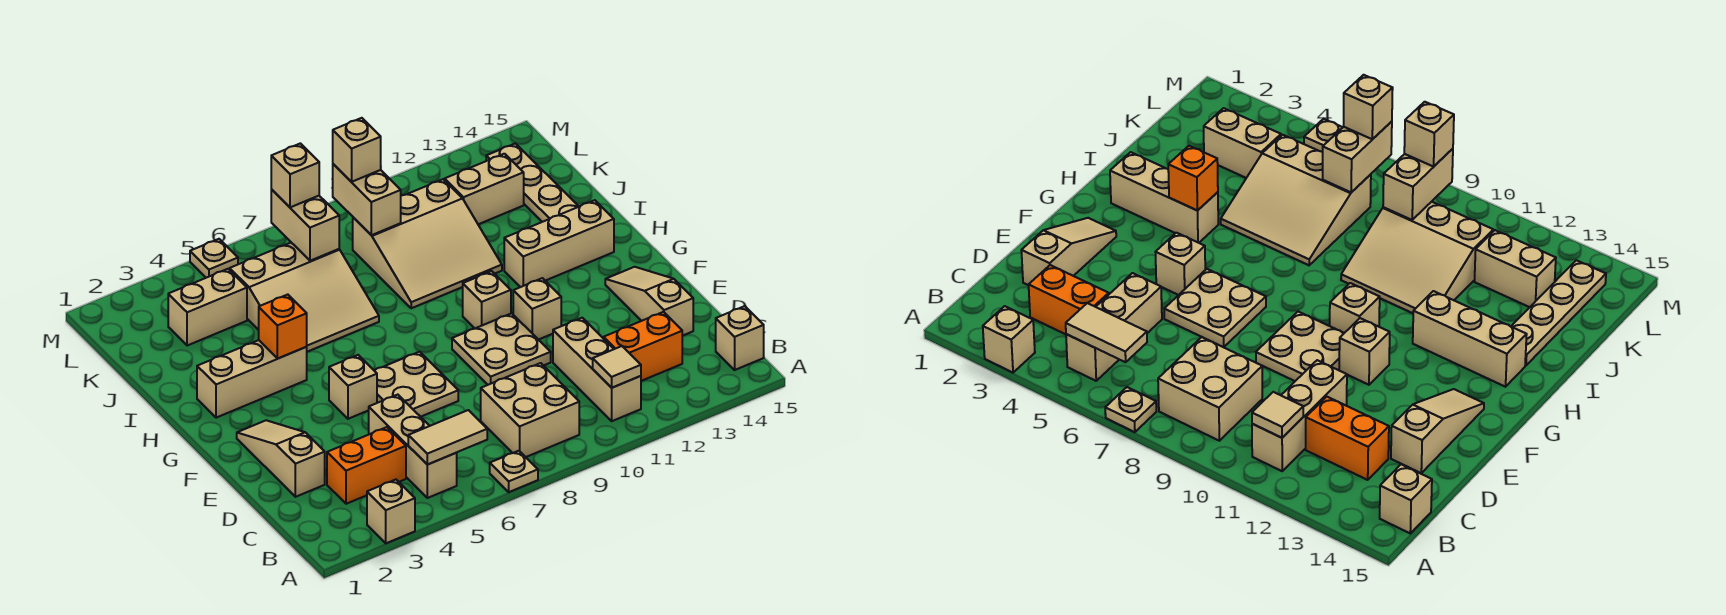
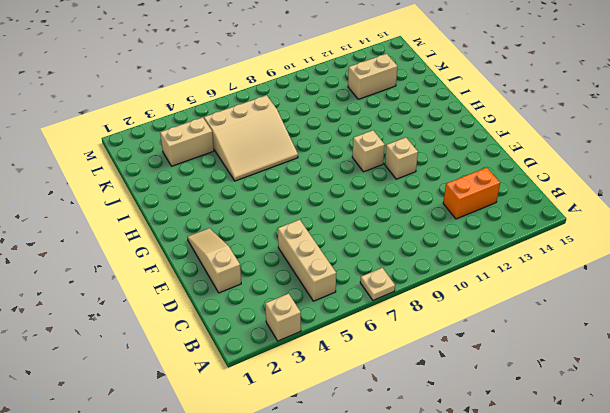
none -> tan brick B8:C9 level 1
none -> tan brick B11:D11 level 1
none -> tan brick B15 level 1
none -> orange brick C3:C4 level 1

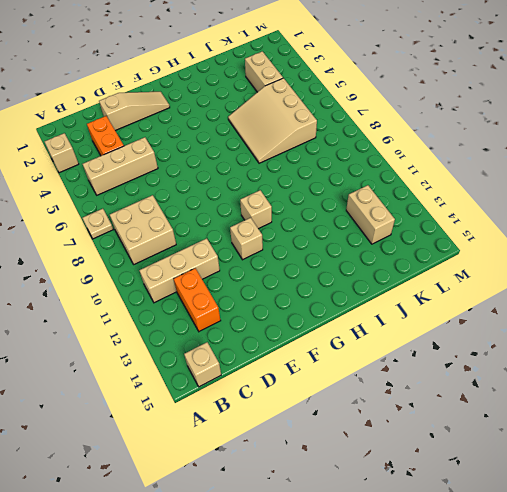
none -> tan slope D14:F14 level 1 top D
none -> tan plate E6:F7 level 1
none -> tan plate E9:F10 level 1
none -> tan brick F5 level 1

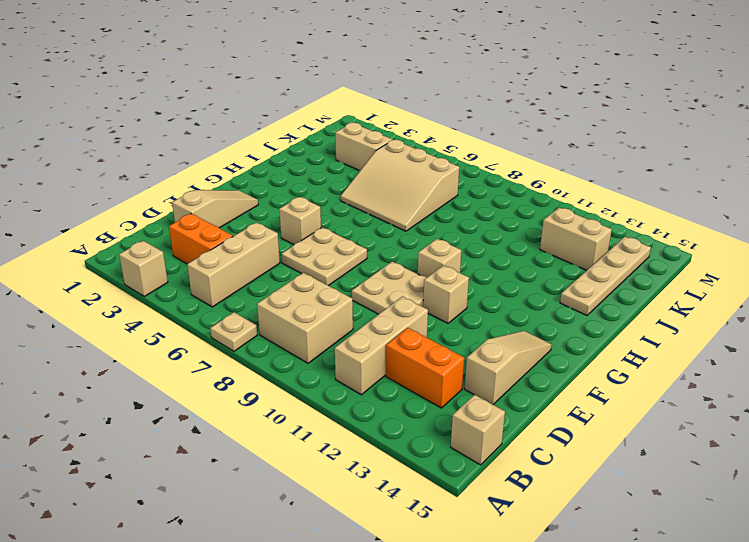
none -> tan brick H2:H4 level 1
none -> tan brick H12:H14 level 1
none -> tan slope I9:K11 level 1 top K
none -> tan plate M5 level 1

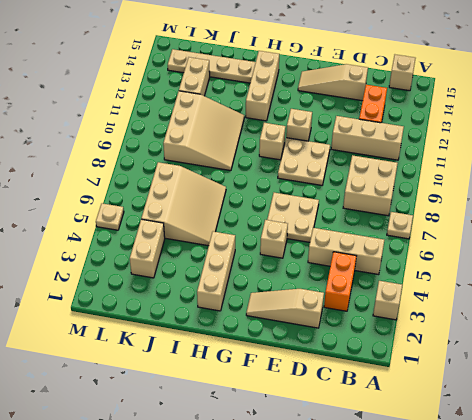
none -> tan tile B5:B6 level 2
none -> tan tile B11 level 2
none -> orange brick H4 level 2
none -> tan brick K7:L7 level 2

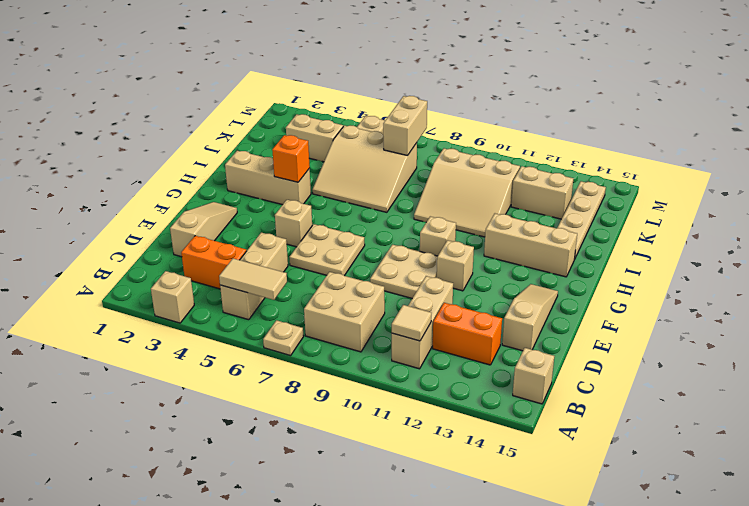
none -> tan brick K9:L9 level 2
none -> tan brick L7 level 3
none -> tan brick L9 level 3

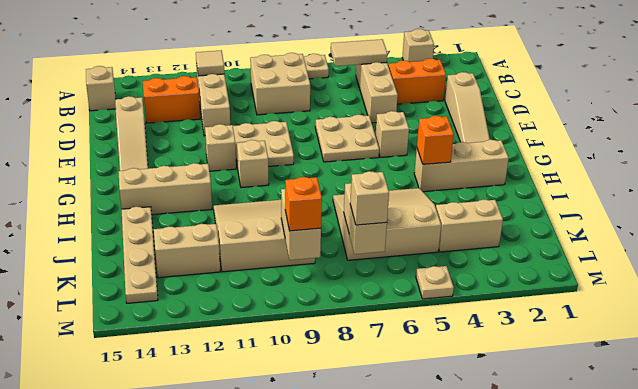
orange brick L9 level 3 -> tan brick L9 level 3

